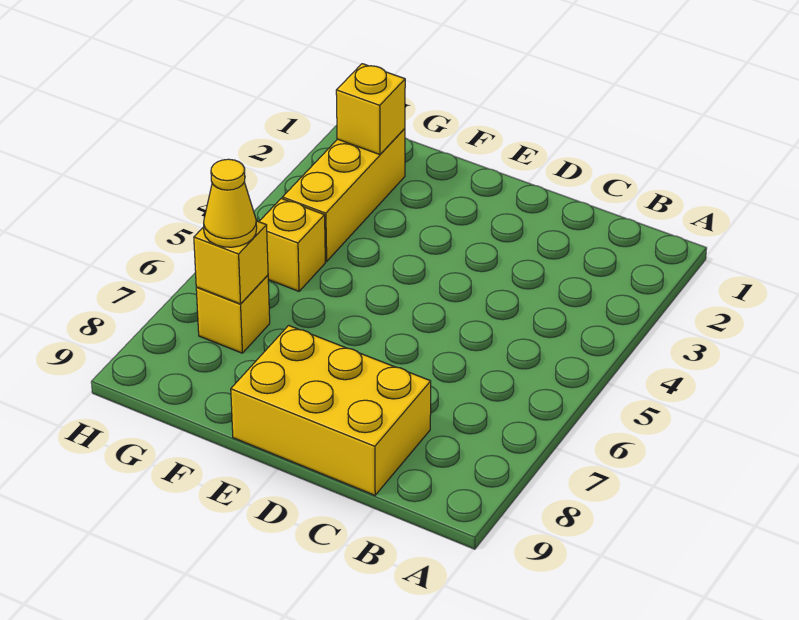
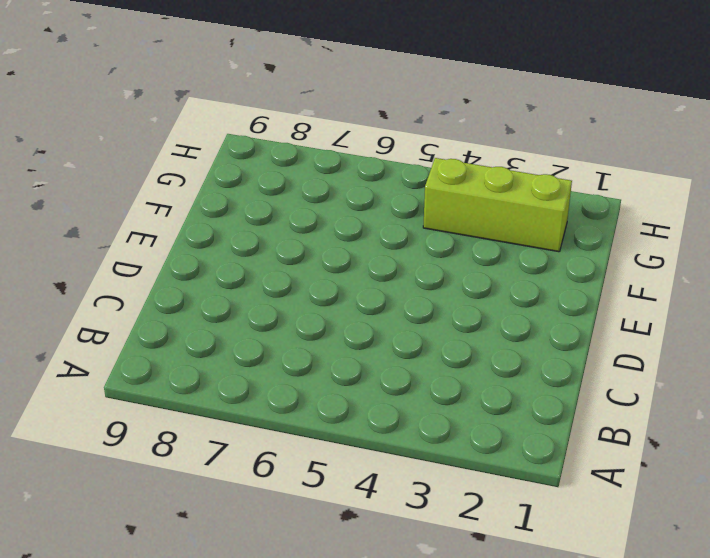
lime brick G2:G4 level 1 -> yellow brick G2:G4 level 1
none -> yellow brick C8:E9 level 1
none -> yellow brick G5 level 1

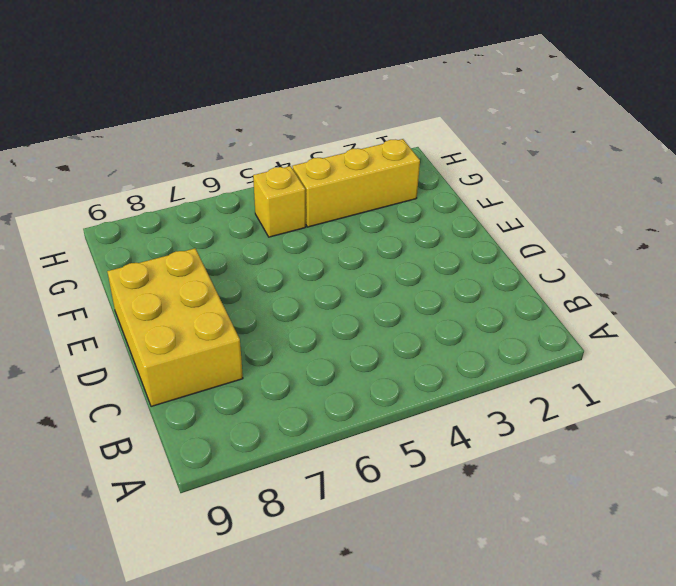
none -> yellow brick G7 level 1
none -> yellow brick G2 level 2

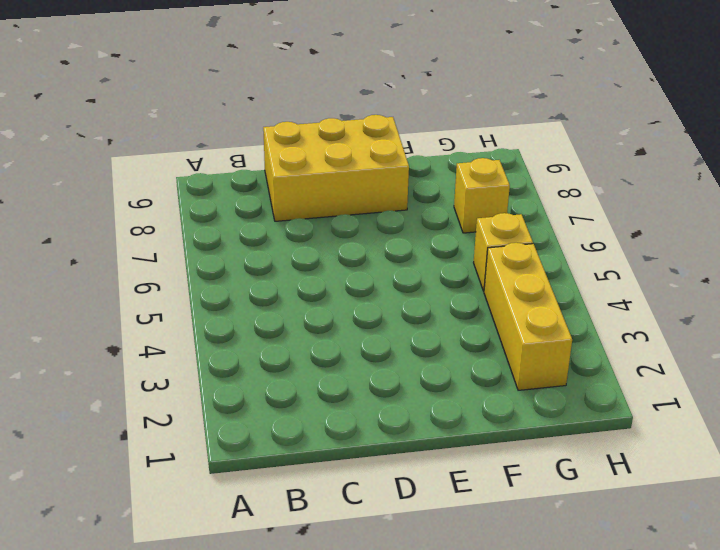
none -> yellow brick G2 level 2
none -> yellow brick G7 level 2

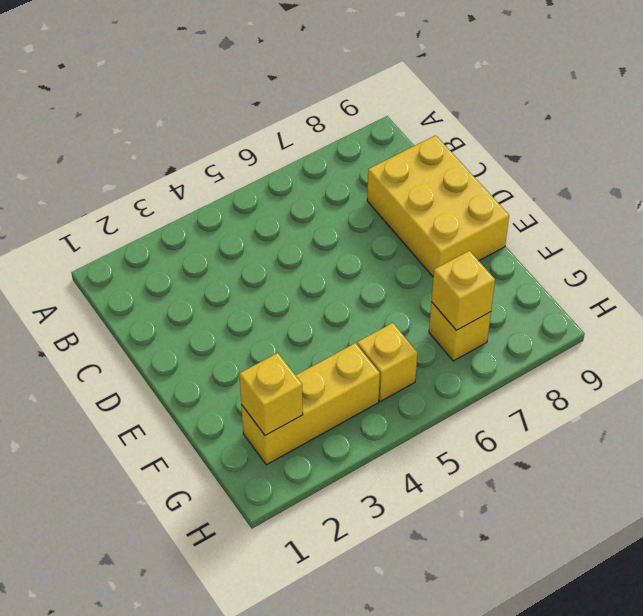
none -> yellow cone G7 level 3

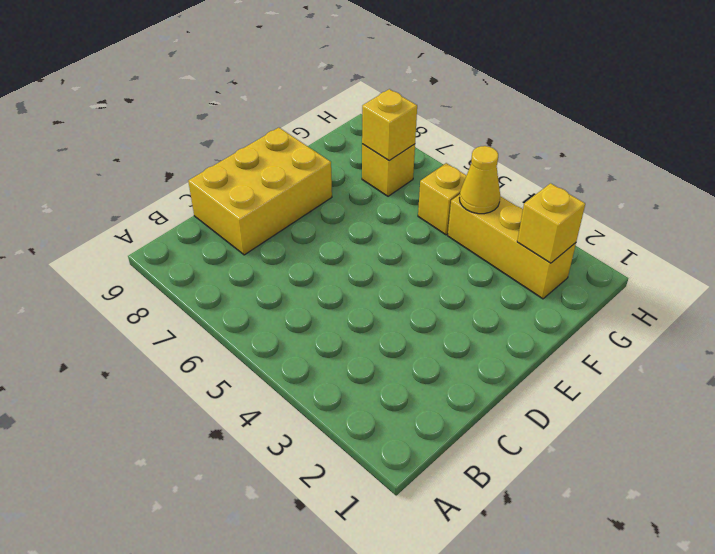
yellow cone G4 level 2 -> yellow cone G7 level 3

